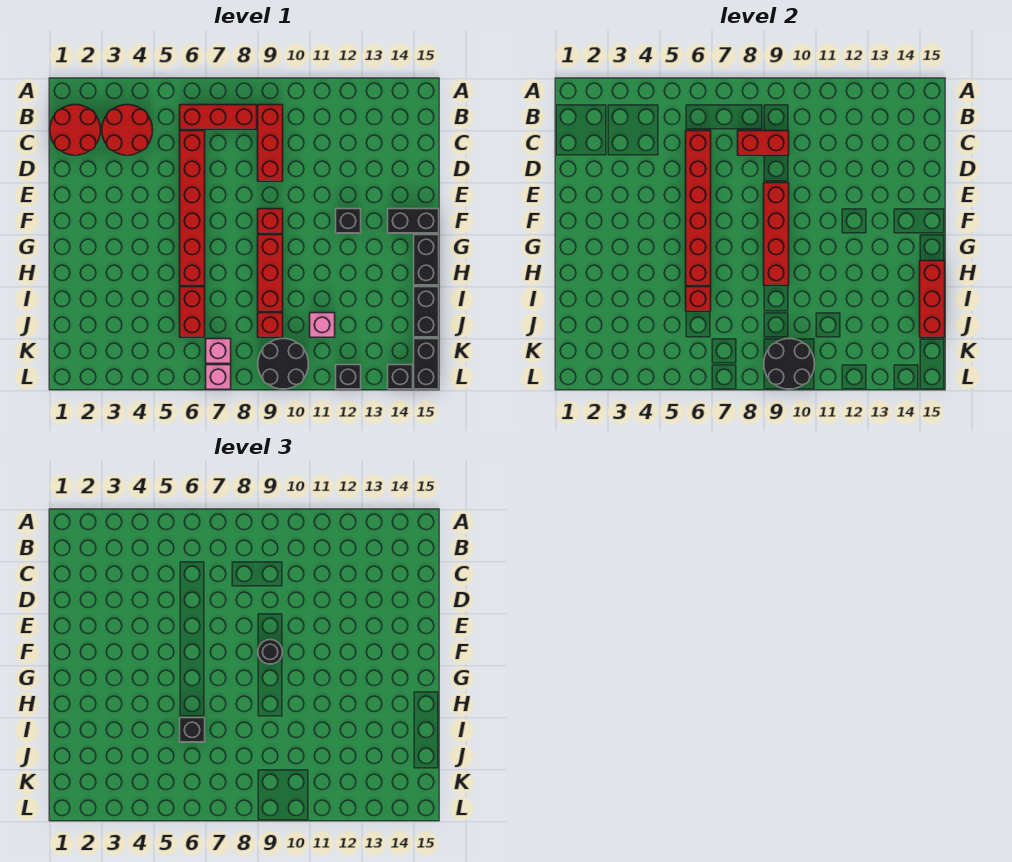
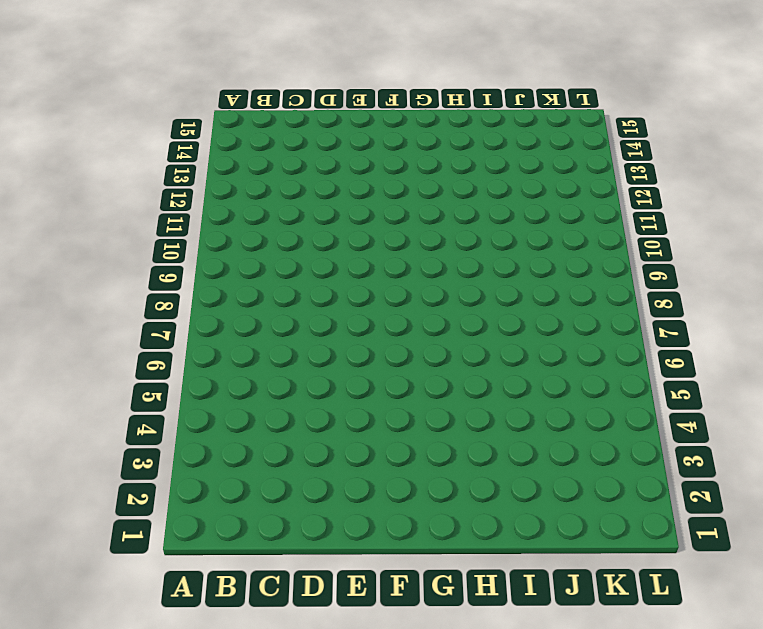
none -> red round brick B1:C2 level 1
none -> red round brick B3:C4 level 1
none -> red brick B6:B8 level 1

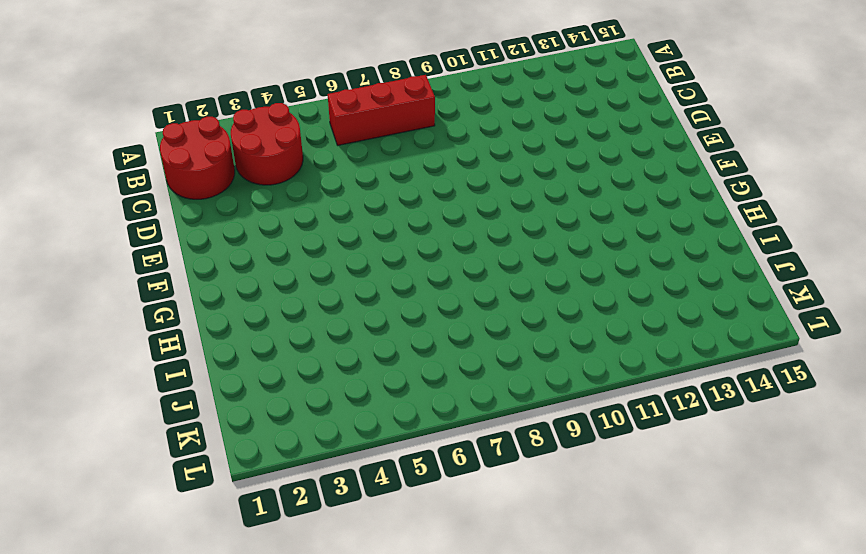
none -> red brick B9:D9 level 1
none -> red brick C6:H6 level 1
none -> red brick F9 level 1

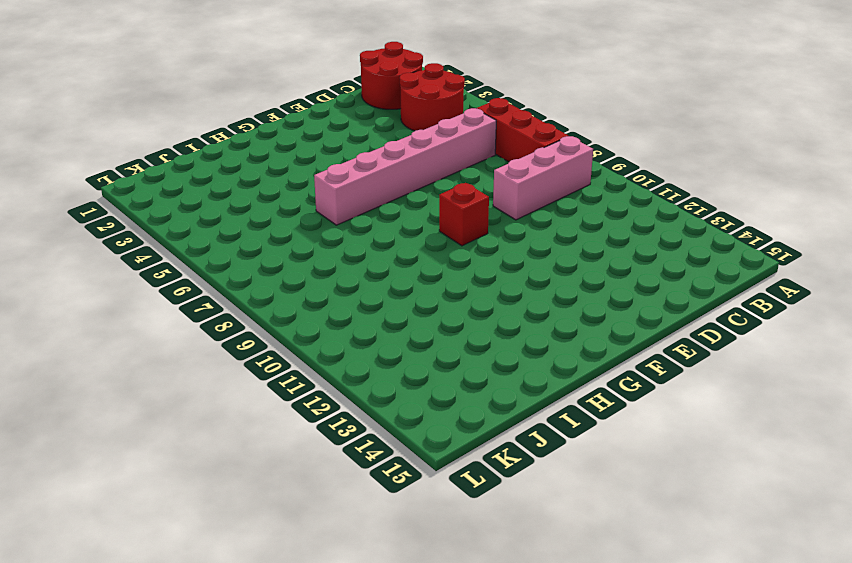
pink brick B9:D9 level 1 -> red brick B9:D9 level 1
pink brick C6:H6 level 1 -> red brick C6:H6 level 1
none -> black brick F12 level 1
none -> black brick F14:F15 level 1
none -> red brick G9:I9 level 1

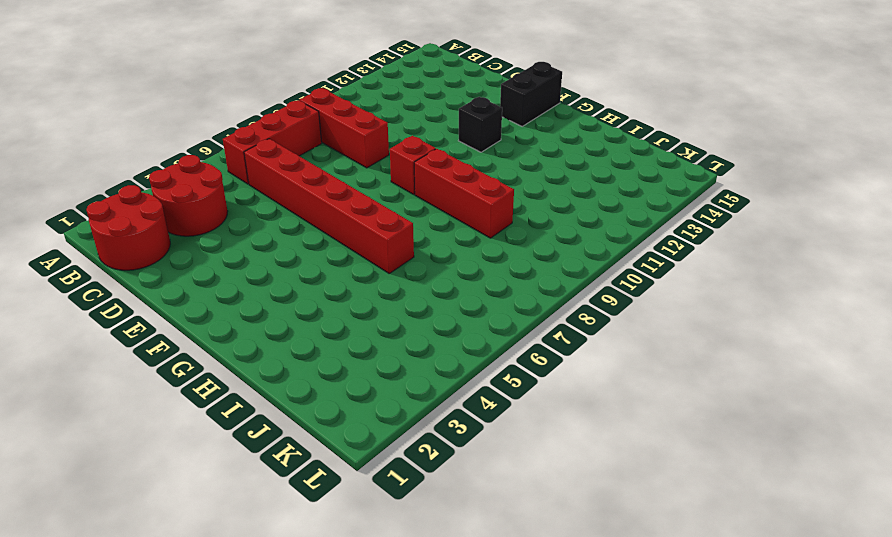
none -> black brick G15:H15 level 1
none -> red brick I6:J6 level 1
none -> black brick I15:J15 level 1

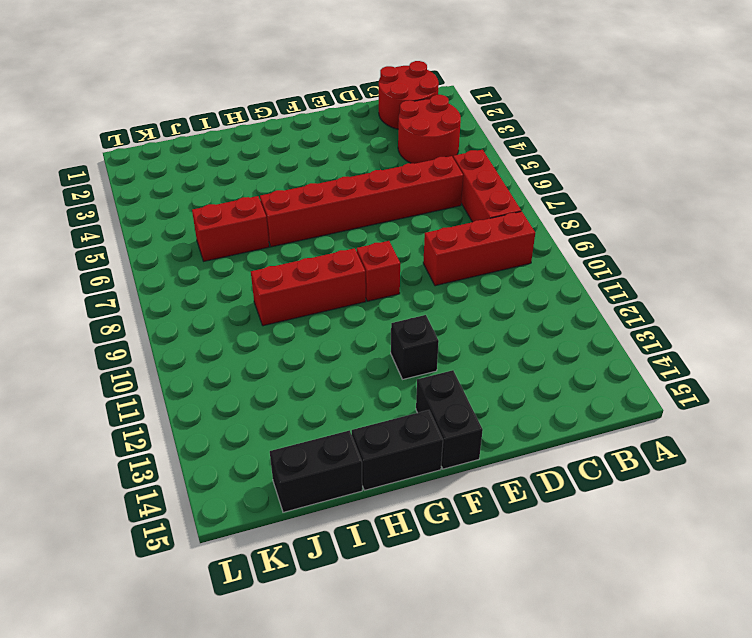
none -> red brick J9 level 1
none -> pink brick J11 level 1
none -> pink brick K7 level 1

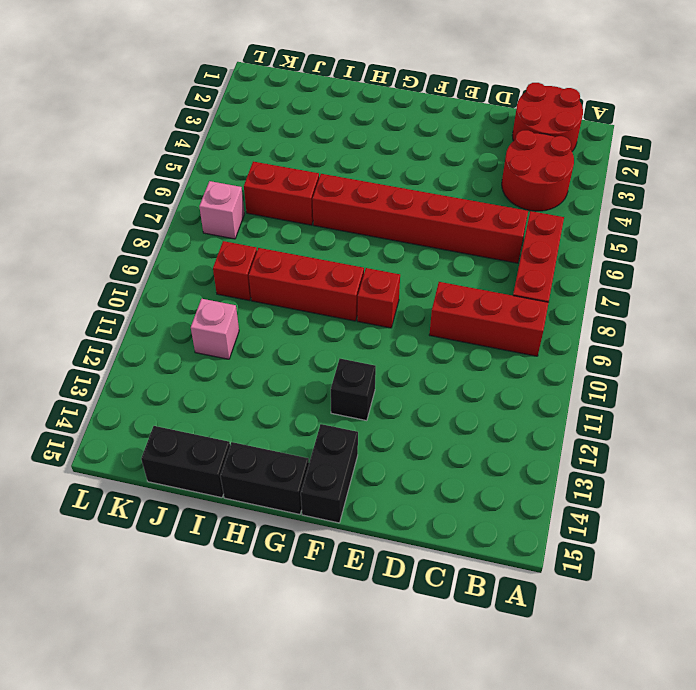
none -> black round brick K9:L10 level 1
none -> black brick K15:L15 level 1
none -> pink brick L7 level 1

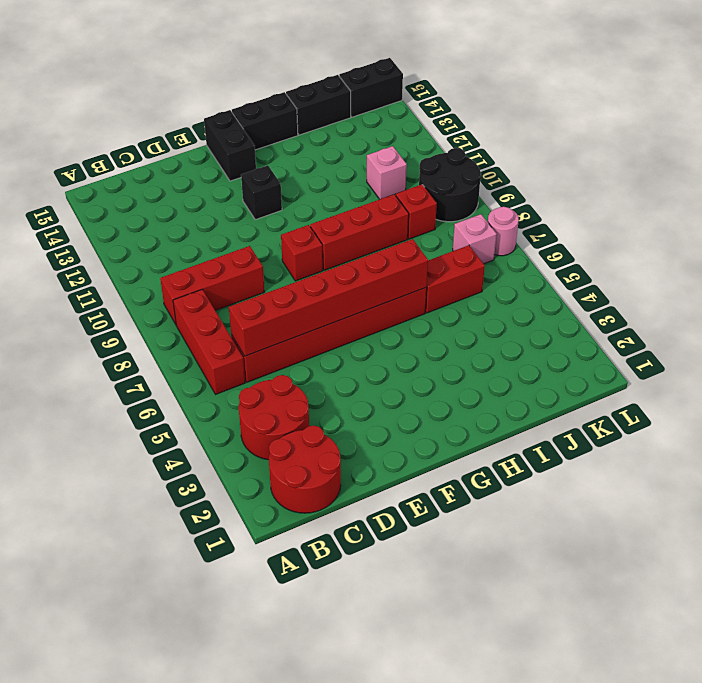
pink round brick L7 level 1 -> pink brick L7 level 1
none -> black brick L12 level 1
none -> black brick L14 level 1
none -> red brick C8:C9 level 2

